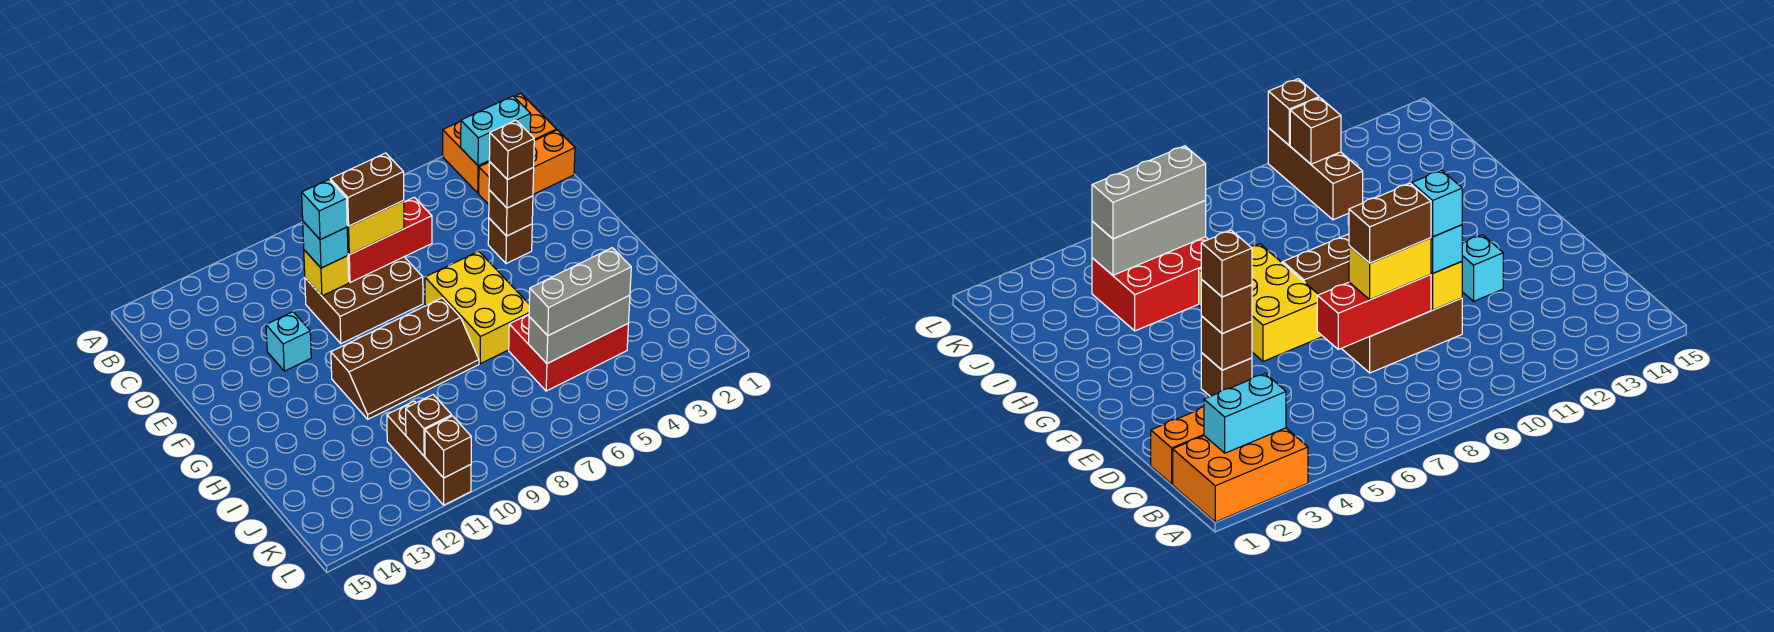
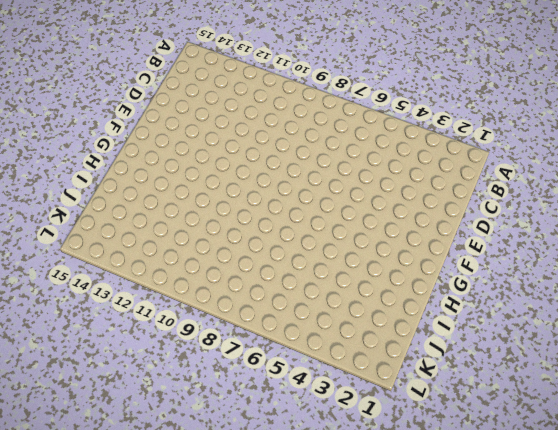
none -> orange brick A1:B3 level 1
none -> orange brick C1:C3 level 1
none -> brown brick D8:E10 level 1

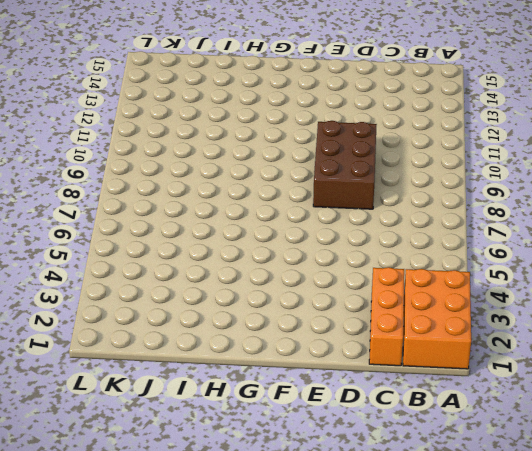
none -> brown brick E4 level 1
none -> cyan brick E12 level 1
none -> yellow brick F6:H7 level 1

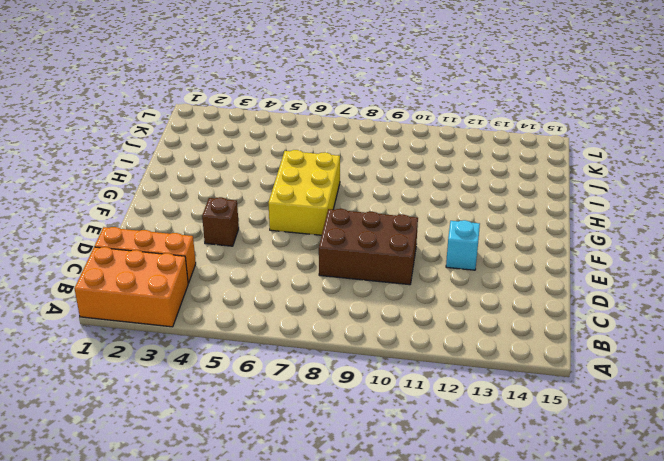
none -> brown slope G8:H11 level 1 top G
none -> red brick I4:J6 level 1
none -> brown brick J11:L11 level 1

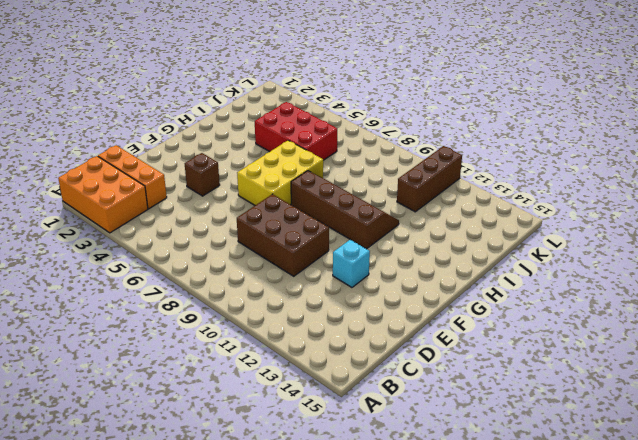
none -> cyan brick B2:B3 level 2
none -> red brick D7:D9 level 2
none -> yellow brick D10 level 2

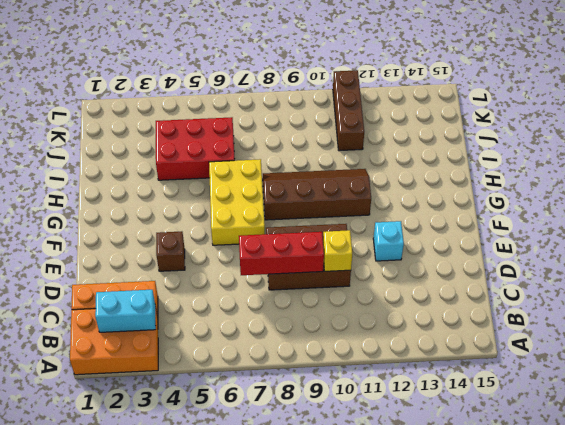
none -> brown brick E4 level 2
none -> grey brick J4:J6 level 2
none -> brown brick K11 level 2

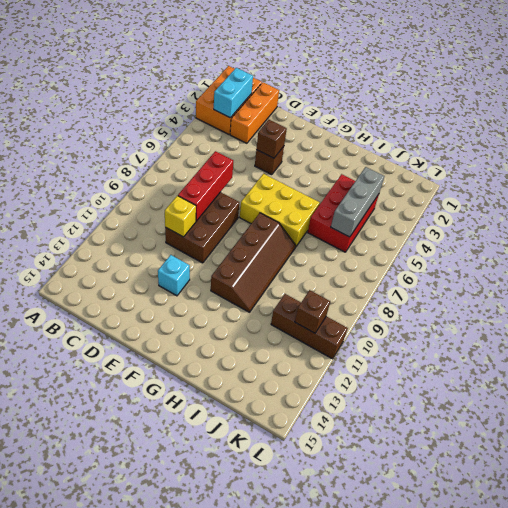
none -> brown brick L11 level 2
none -> yellow brick D8:D9 level 3
none -> cyan brick D10 level 3

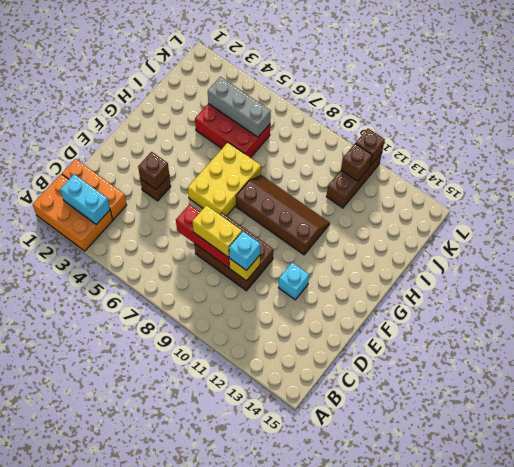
none -> brown brick E4 level 3
none -> grey brick J4:J6 level 3
none -> brown brick D8:D9 level 4

